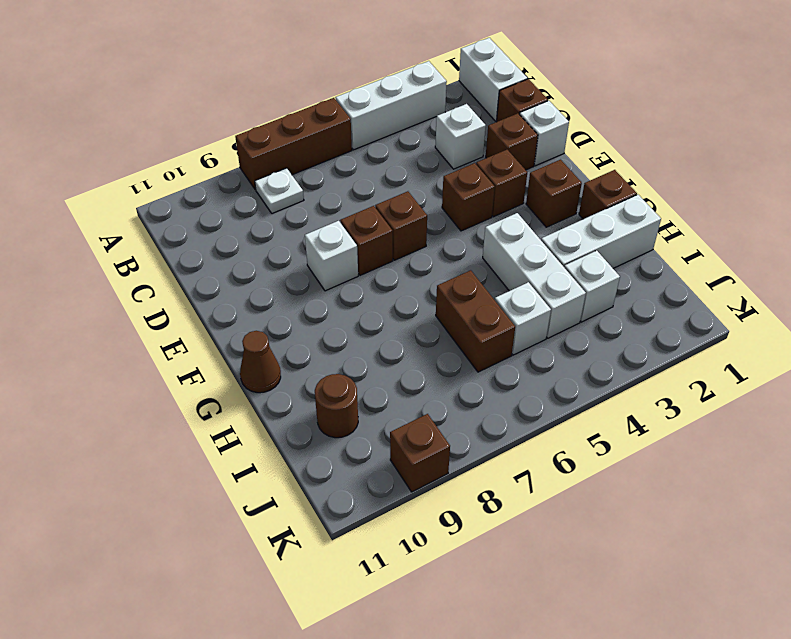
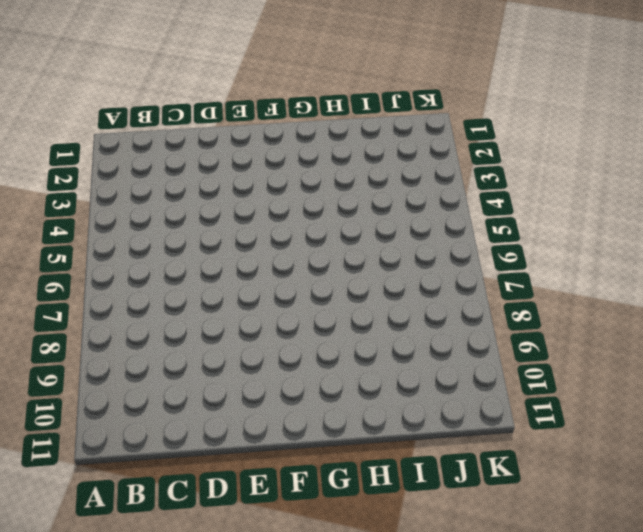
none -> white brick A1:B1 level 1
none -> white brick A3:A5 level 1
none -> brown brick A6:A8 level 1

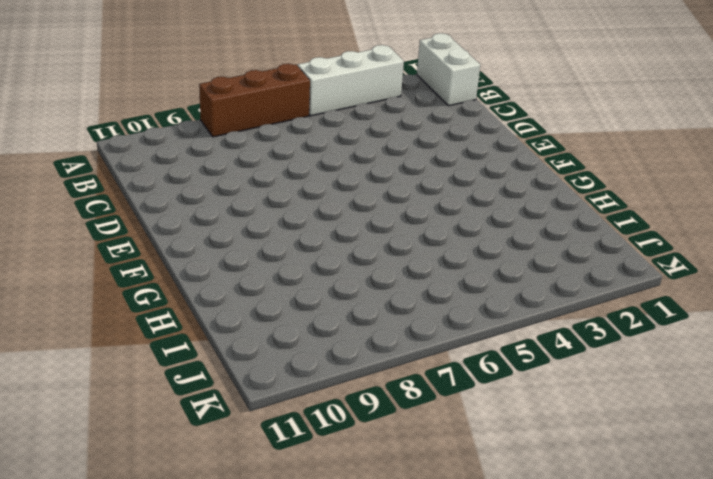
none -> white plate B8 level 1
none -> brown brick C1 level 1
none -> white brick C3 level 1

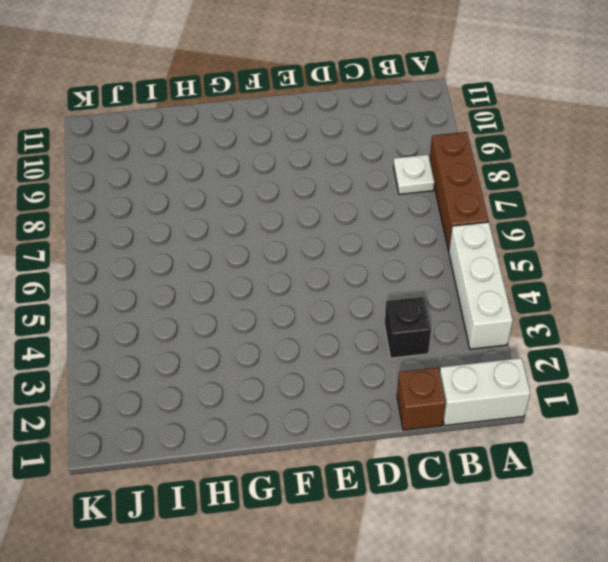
black brick C3 level 1 -> white brick C3 level 1
none -> white brick D1 level 1
none -> brown brick D2 level 1
none -> brown brick E3 level 1

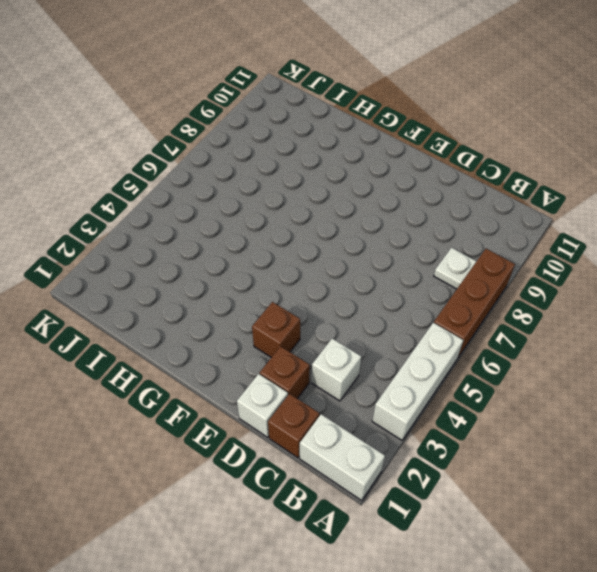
none -> brown brick E4 level 1
none -> brown brick E6 level 1
none -> brown brick E7 level 1

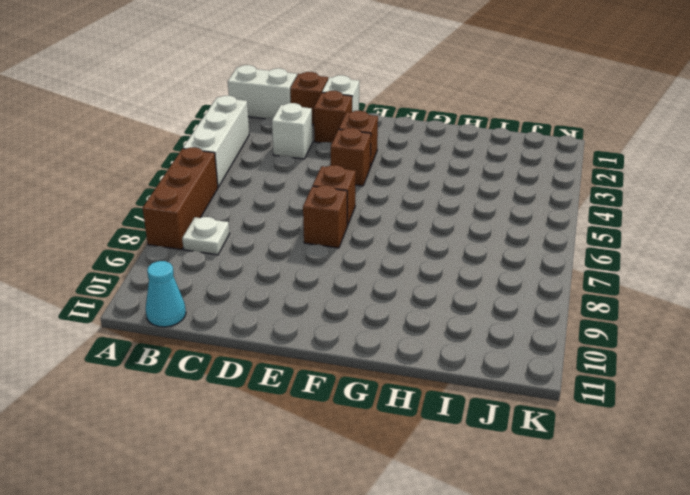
cyan cone B11 level 1 -> none
none -> white brick E8 level 1
none -> brown brick F2 level 1
none -> brown brick G1 level 1

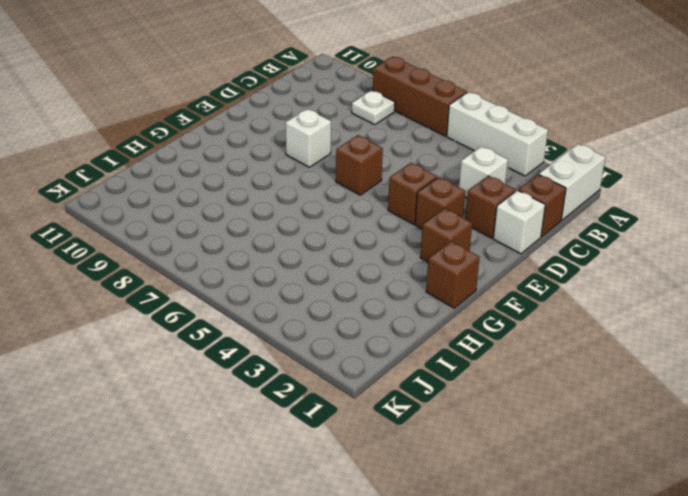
none -> brown brick E7 level 1
none -> white brick G4:I4 level 1
none -> brown cone G11 level 1

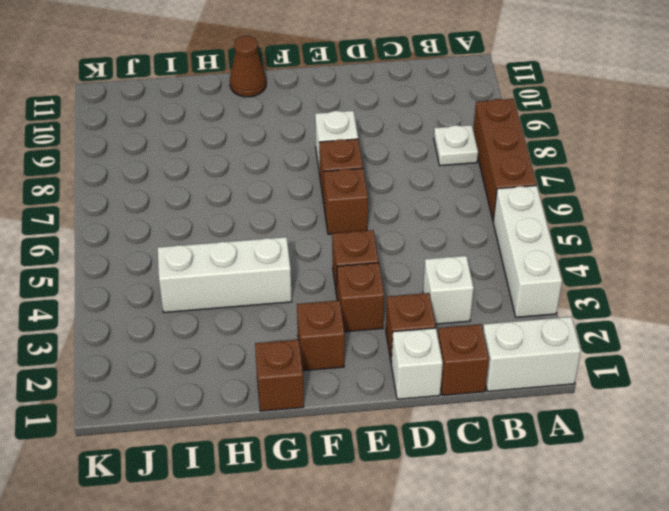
none -> white brick H1:H3 level 1
none -> brown brick H6:I6 level 1
none -> white brick I3 level 1

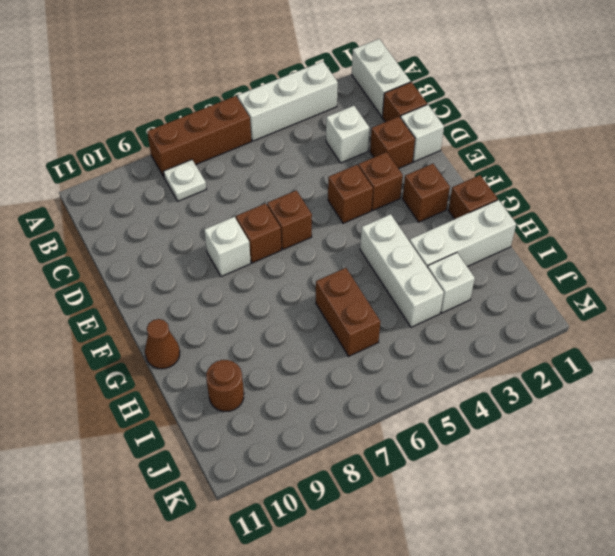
none -> white brick I5 level 1
none -> brown brick K9 level 1

